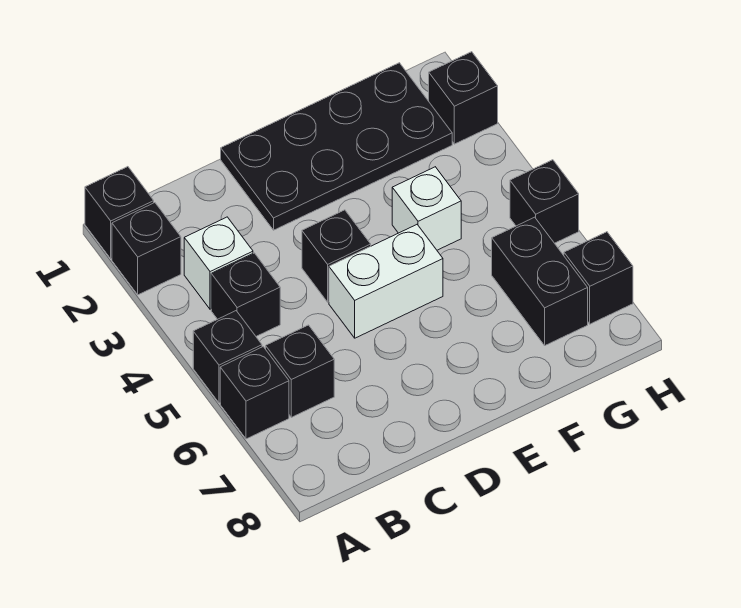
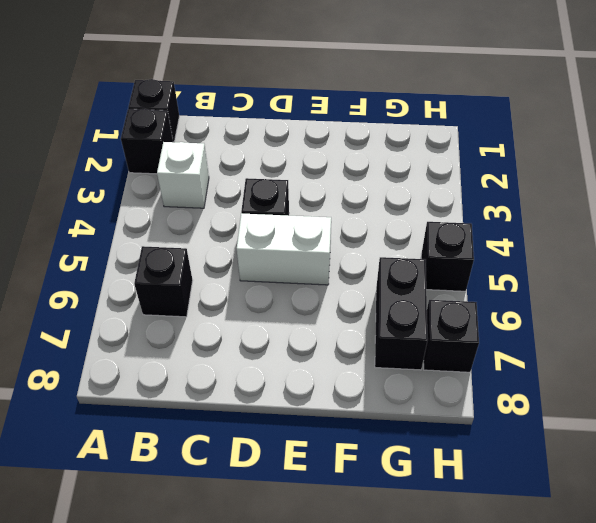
none -> black brick A5 level 1
none -> black brick A6 level 1
none -> black brick B4 level 1

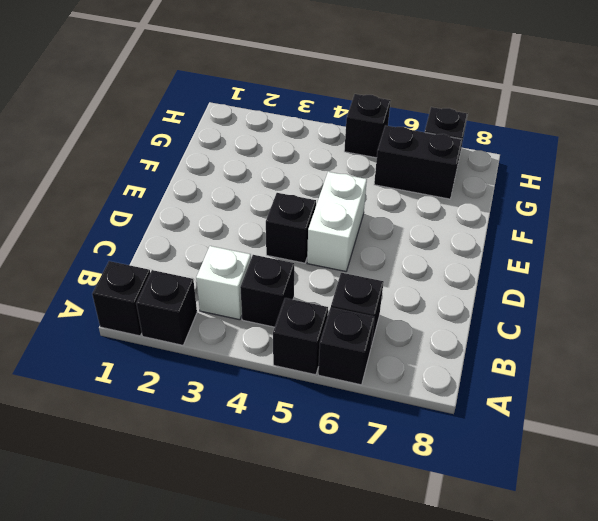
none -> black plate D1:G2 level 1
none -> white brick F4 level 1
none -> black brick H2 level 1

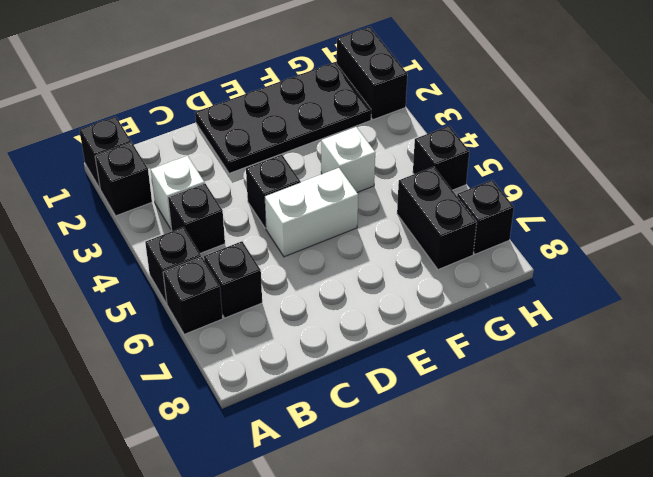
black brick H1:H2 level 1 -> black brick H2 level 1

